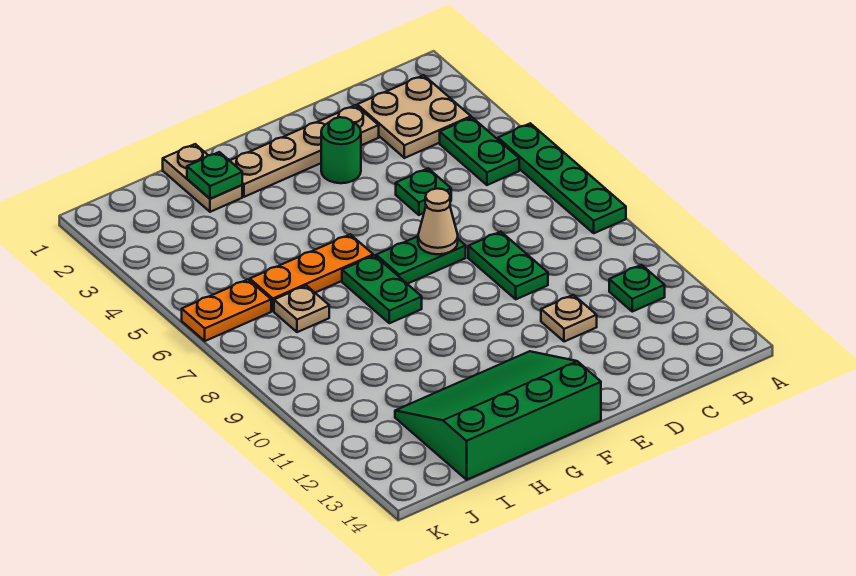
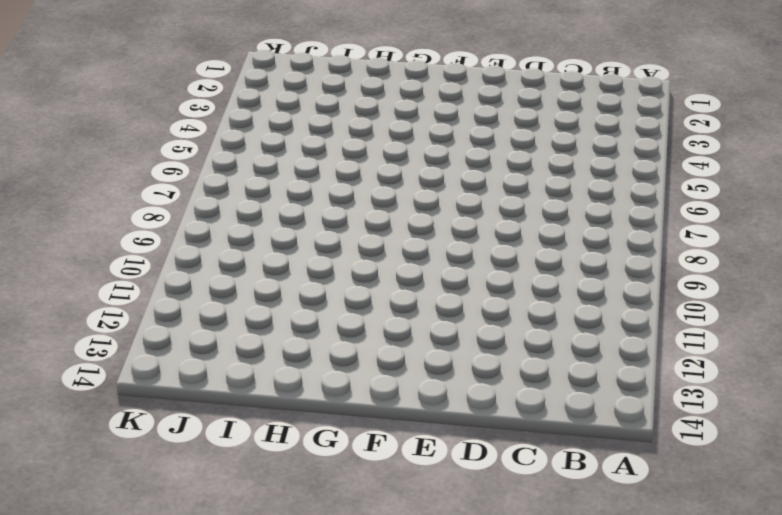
none -> green plate A5:A8 level 1
none -> tan plate B2:C3 level 1
none -> green plate B4:B5 level 1

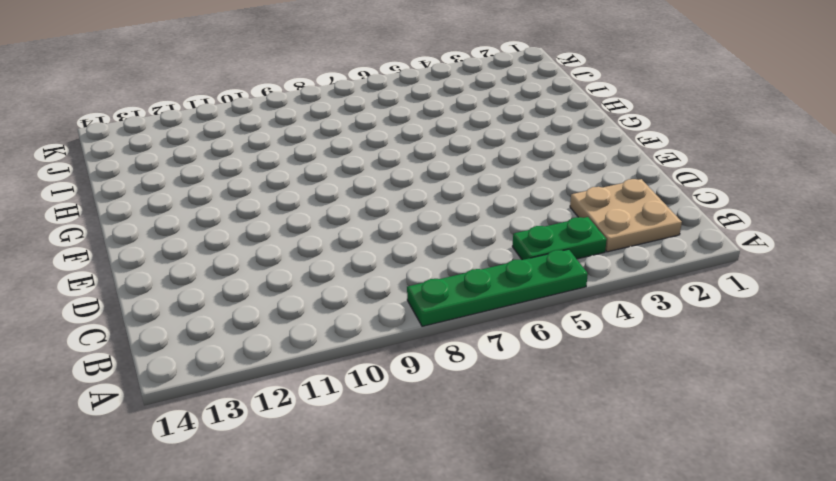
none -> green plate B11 level 1
none -> tan plate D2:G2 level 1
none -> green plate D5 level 1

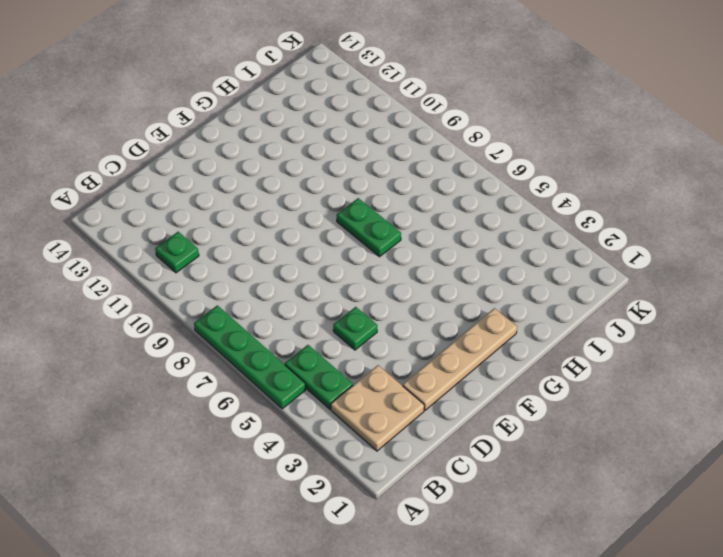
none -> green plate D8:D9 level 1
none -> tan plate D11 level 1
none -> green round brick E3 level 1

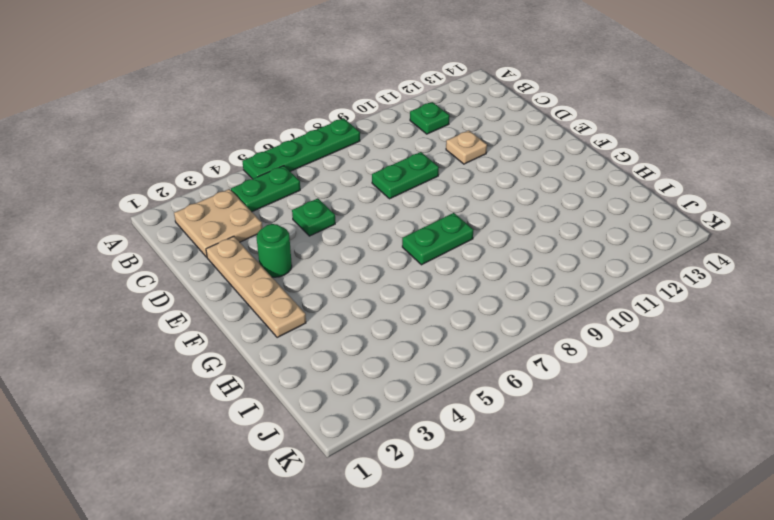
none -> green plate E7:F7 level 1
none -> green slope F12:I14 level 1 top 14
none -> orange plate G6:I6 level 1

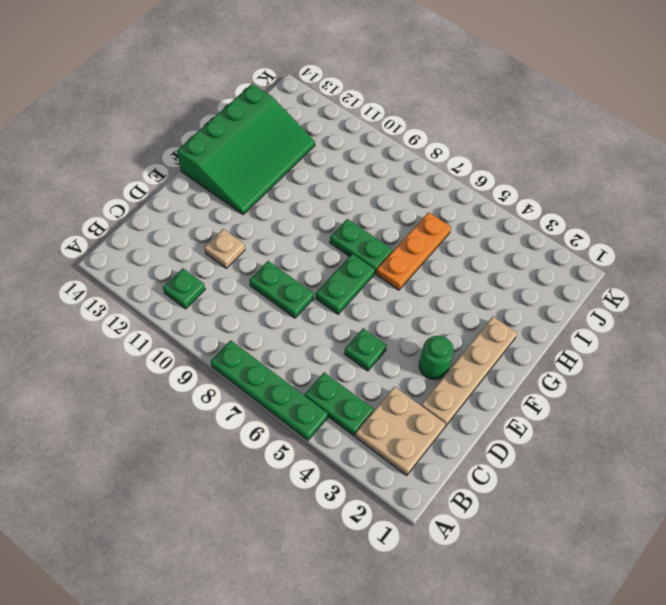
none -> tan plate H1:H2 level 1
none -> tan plate I7 level 1
none -> orange plate J6:K6 level 1

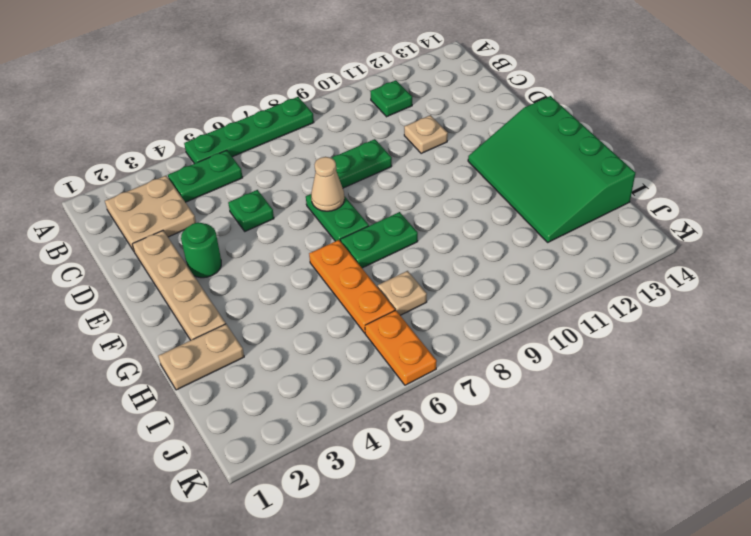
none -> green plate H2 level 2

